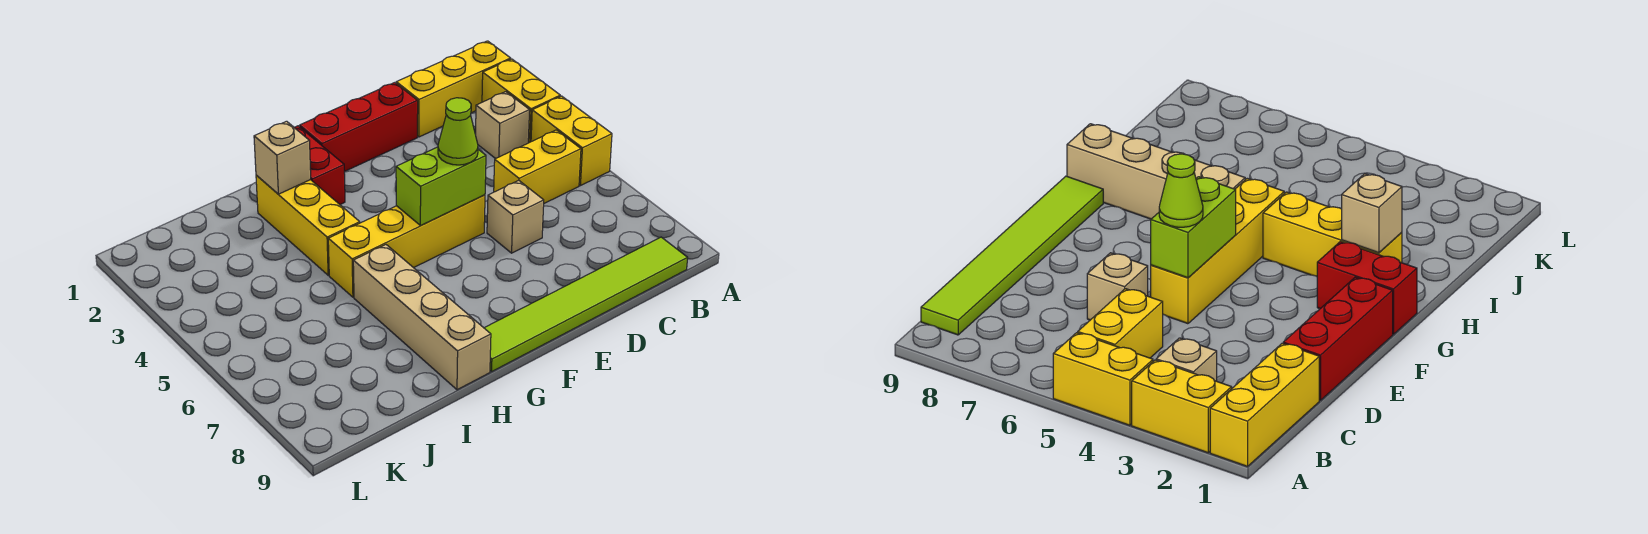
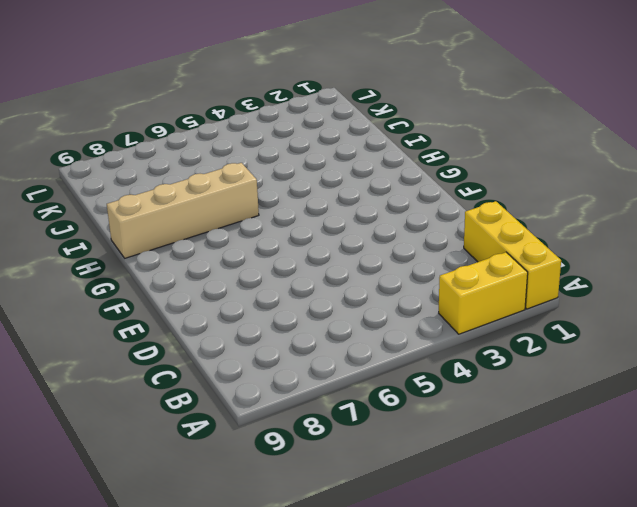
none -> yellow brick A4:A5 level 1
none -> tan brick B3 level 1
none -> yellow brick B5:C5 level 1

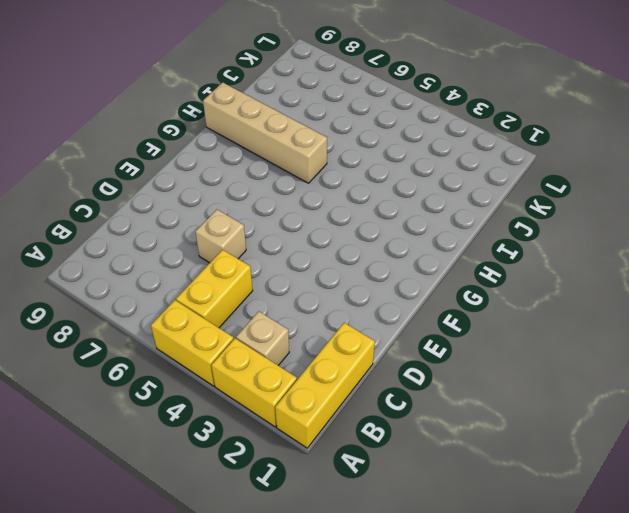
none -> lime tile B9:G9 level 1
none -> red brick D1:F1 level 1
none -> yellow brick E5:H5 level 1

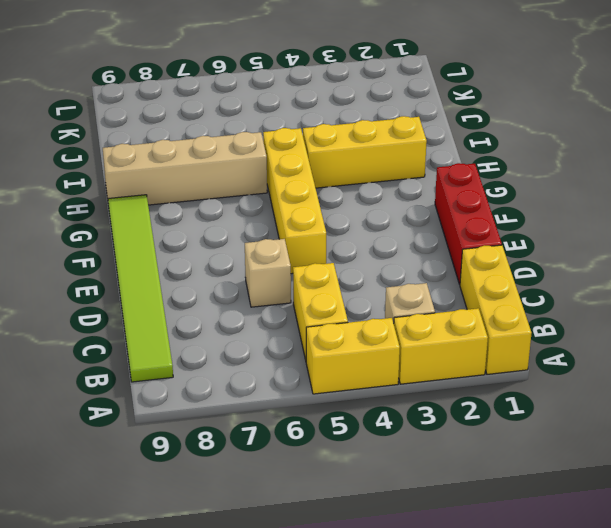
none -> red brick G1:G2 level 1
none -> lime brick E5:F5 level 2
none -> tan brick H2 level 2

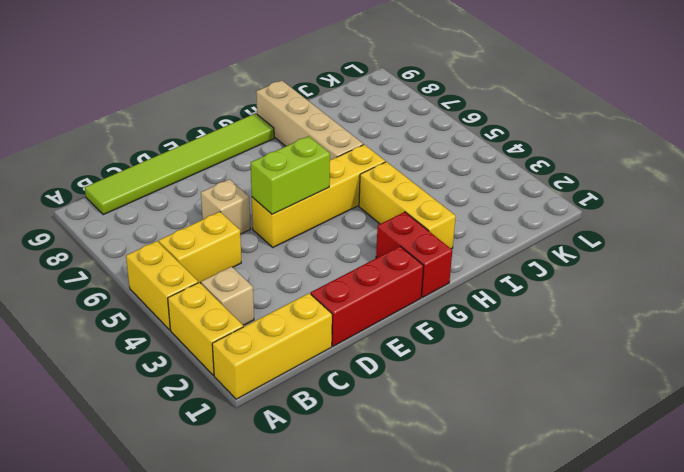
none -> tan brick H2 level 2
none -> lime cone E5 level 3

